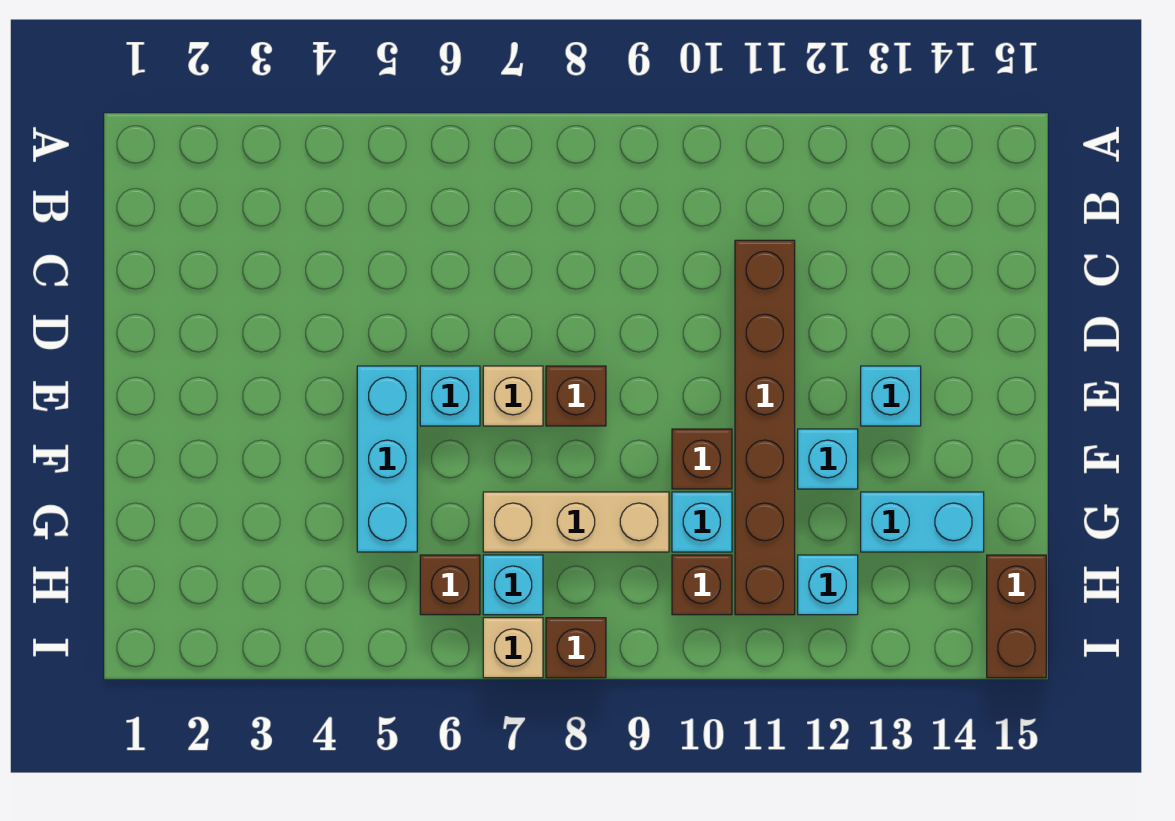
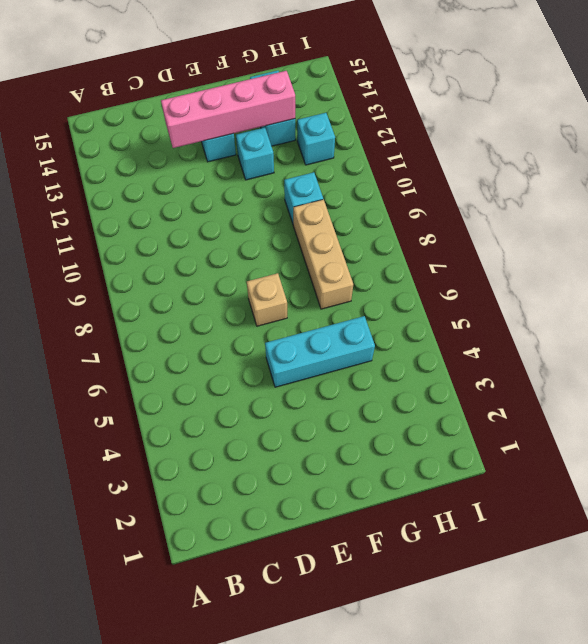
pink brick D13:G13 level 2 -> none
none -> brown brick C11:H11 level 1
none -> cyan brick E6 level 1
none -> brown brick E8 level 1

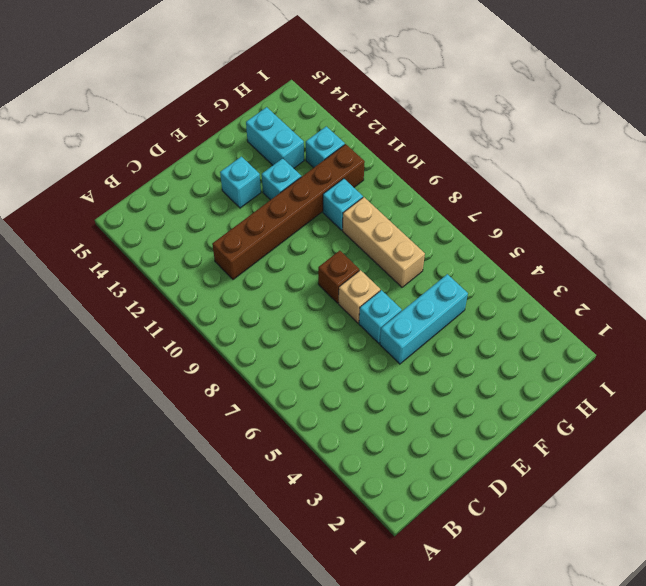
none -> brown brick F10 level 1
none -> brown brick H6 level 1
none -> cyan brick H7 level 1

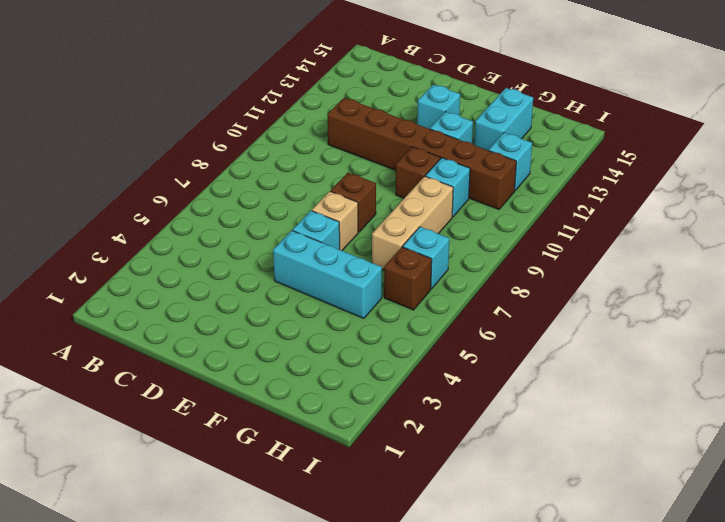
none -> brown brick H10 level 1
none -> brown brick H15:I15 level 1
none -> tan brick I7 level 1

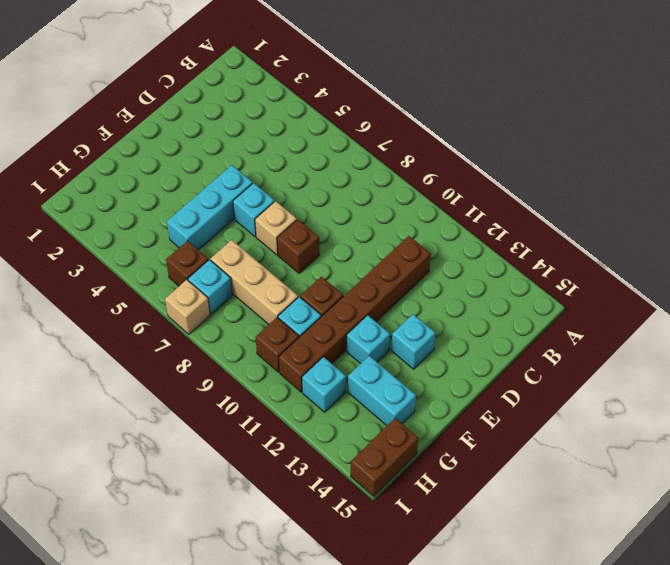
none -> brown brick I8 level 1

